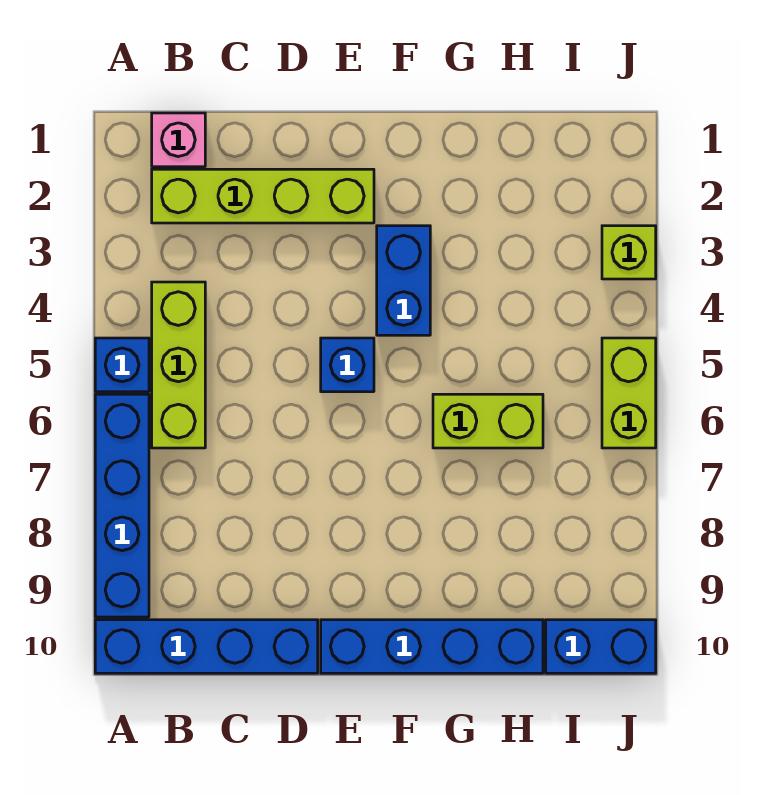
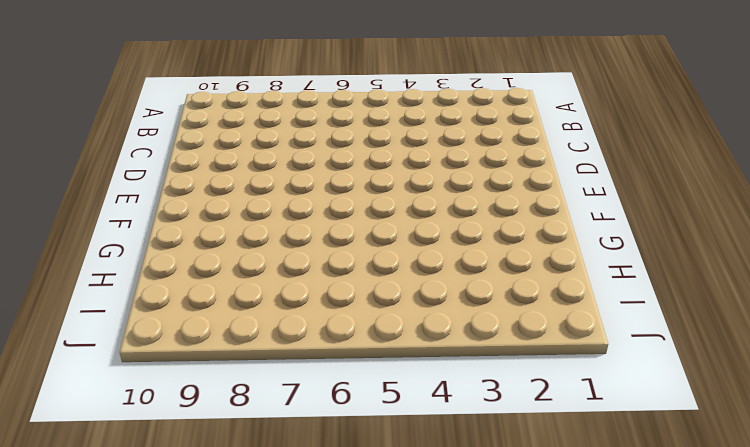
none -> blue brick A5 level 1
none -> blue brick A6:A9 level 1
none -> blue brick A10:D10 level 1

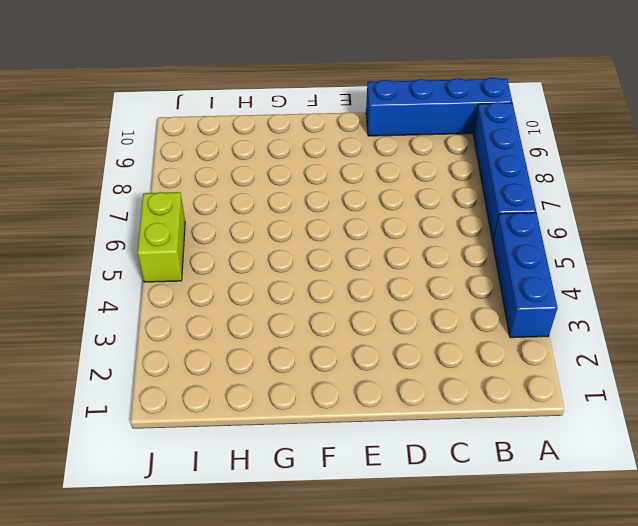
blue brick A3:A5 level 1 -> blue brick A5 level 1
none -> pink brick B1 level 1
none -> lime brick B2:E2 level 1
none -> lime brick B4:B6 level 1

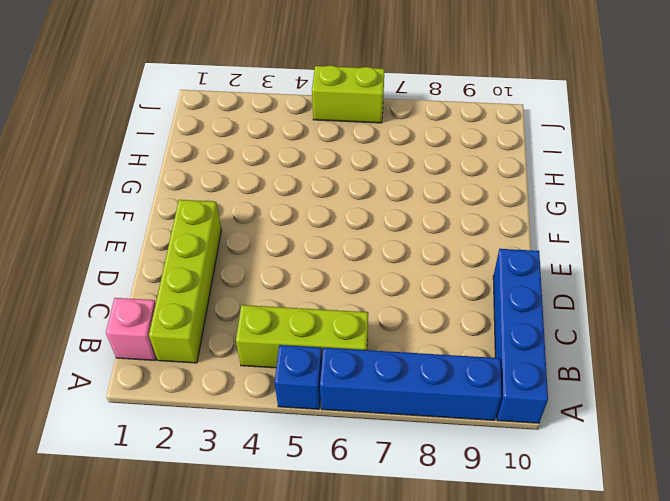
none -> blue brick E5 level 1
none -> blue brick E10:H10 level 1
none -> blue brick F3:F4 level 1

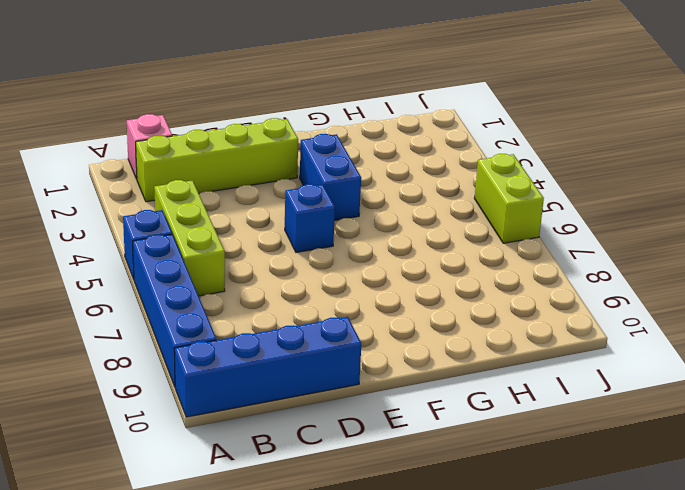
none -> blue brick E10:H10 level 1
none -> lime brick G6:H6 level 1
none -> blue brick I10:J10 level 1

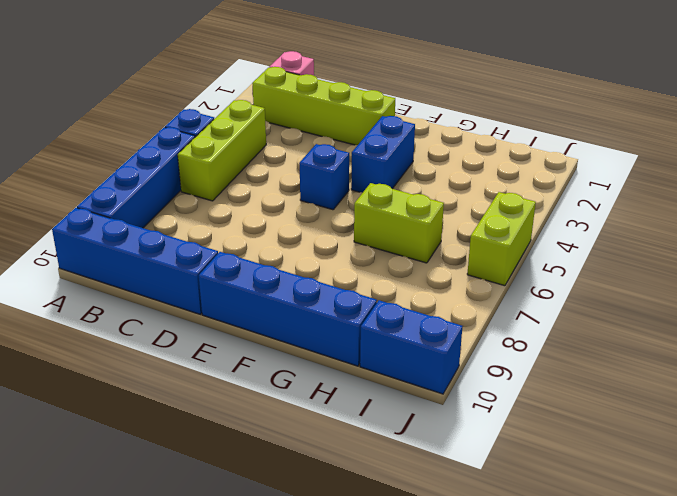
none -> lime brick J3 level 1

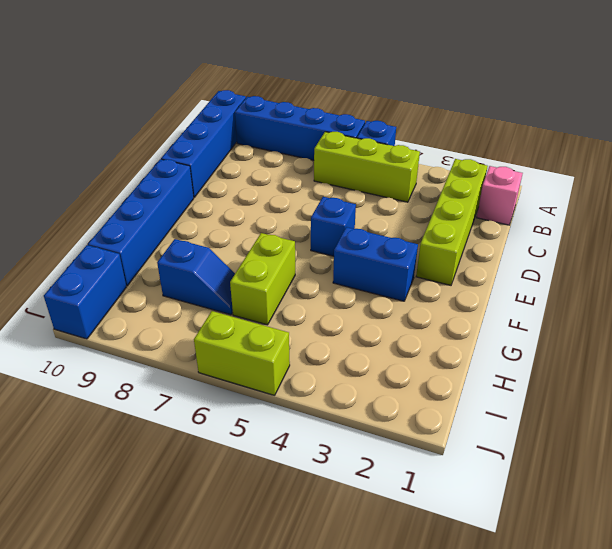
blue slope H7:H8 level 1 top 8 -> none
none -> lime brick J3 level 1

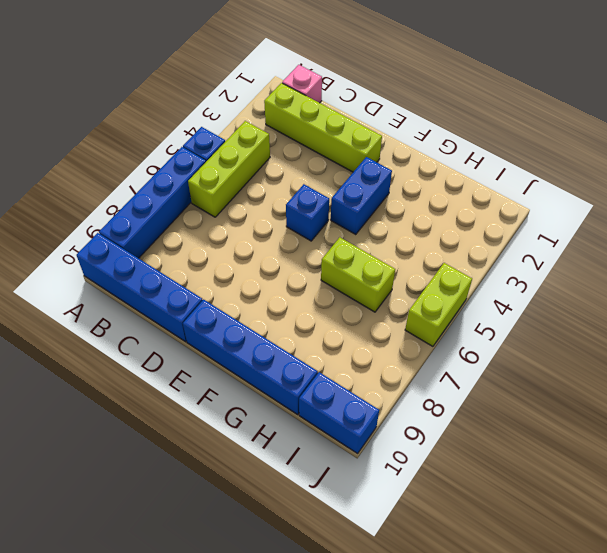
none -> lime brick J3 level 1

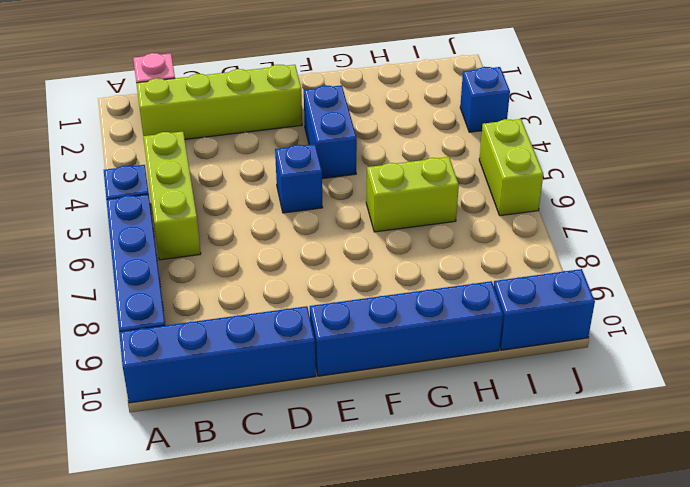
blue brick J3 level 1 -> lime brick J3 level 1

